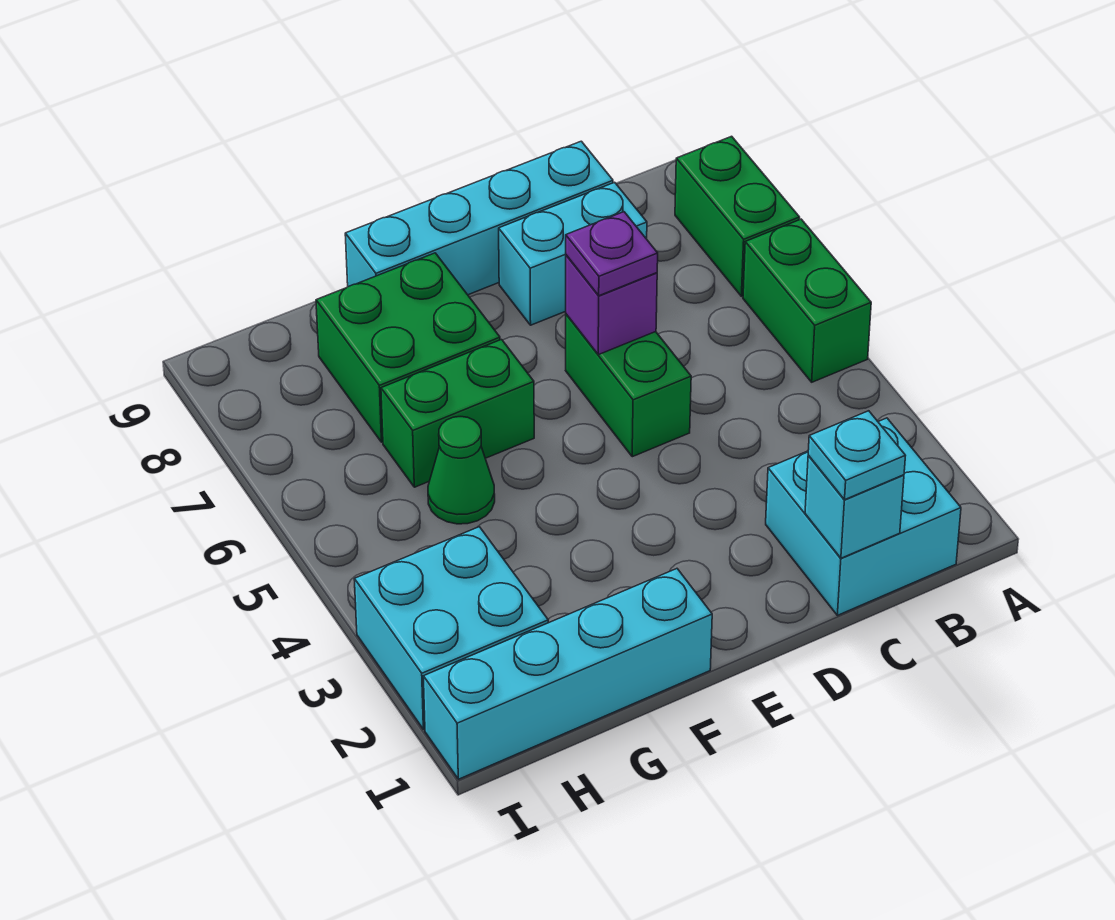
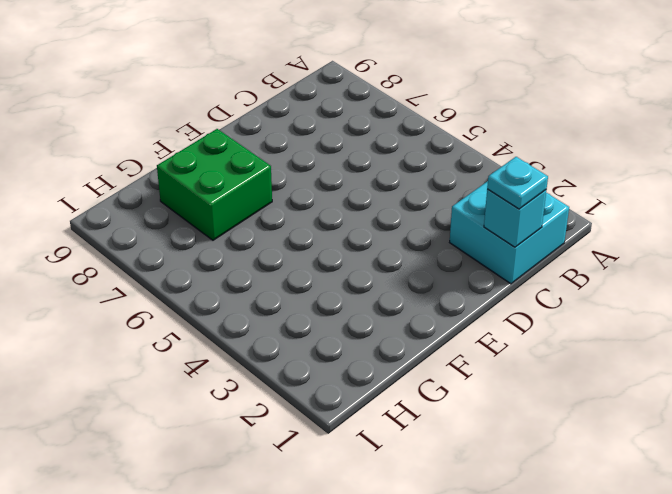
none -> green brick A5:A6 level 1
none -> green brick A7:A8 level 1
none -> cyan brick C8:D8 level 1

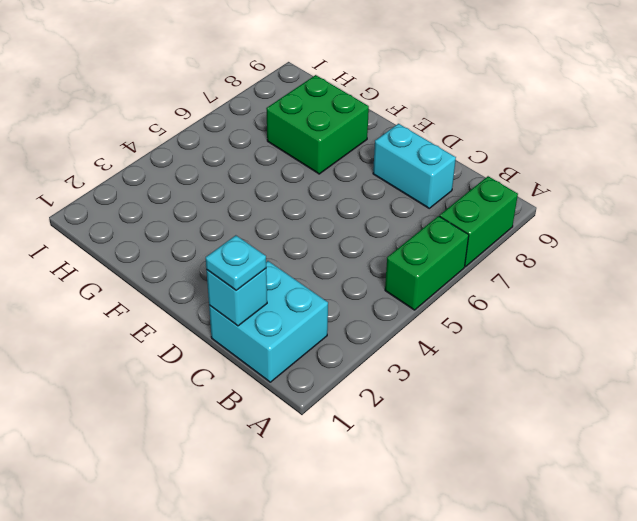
none -> cyan brick C9:F9 level 1
none -> green brick D5:D6 level 1
none -> cyan brick F1:I1 level 1

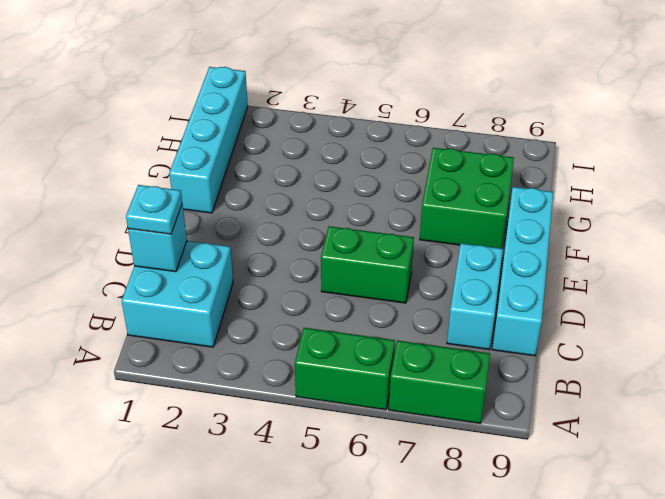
none -> green brick F6:G6 level 1
none -> green cone G5 level 1
none -> cyan brick H2:I3 level 1

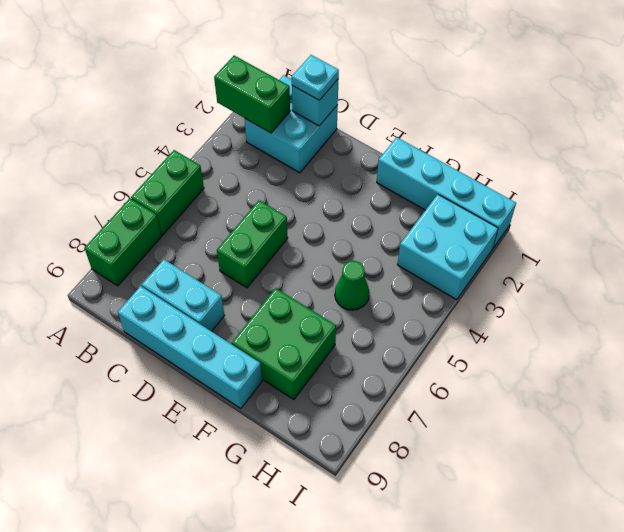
green brick A2:B2 level 2 -> green brick F6:G6 level 1
none -> purple brick D6 level 2
none -> purple plate D6 level 3

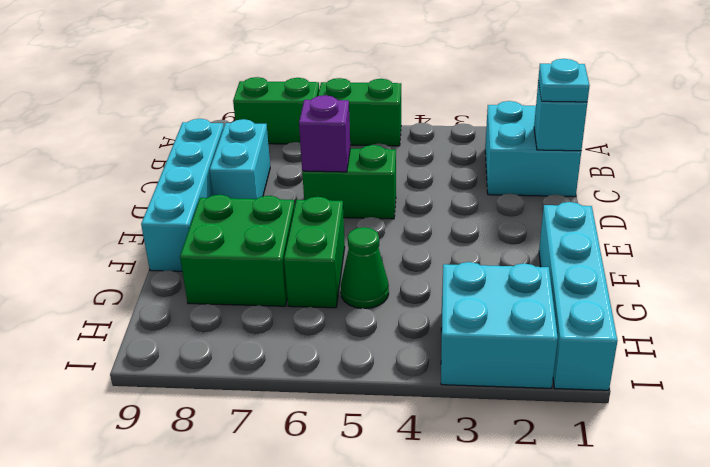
none -> purple plate D6 level 3

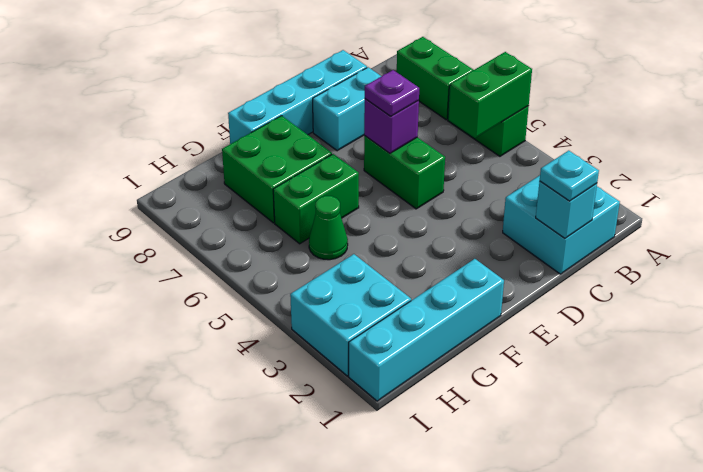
green brick A5:B5 level 2 -> none

